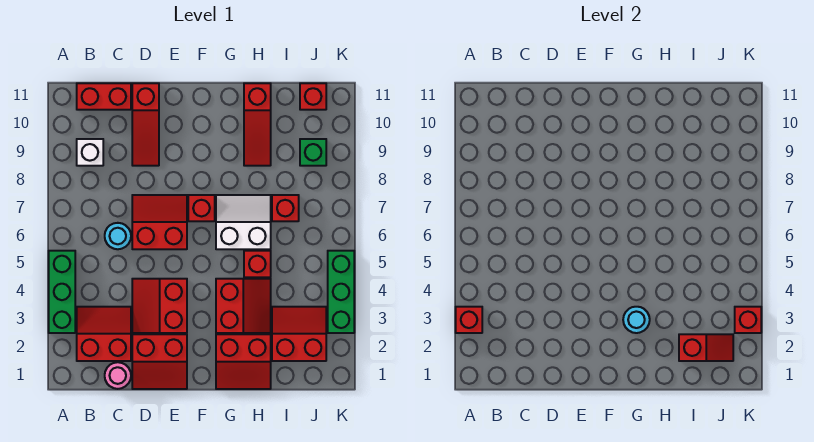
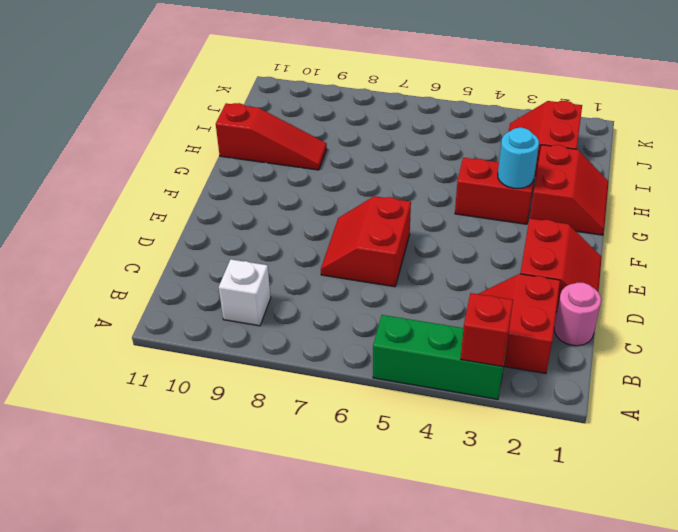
none -> red brick B11:C11 level 1
none -> cyan round brick C6 level 1
none -> red slope D3:E4 level 1 top E

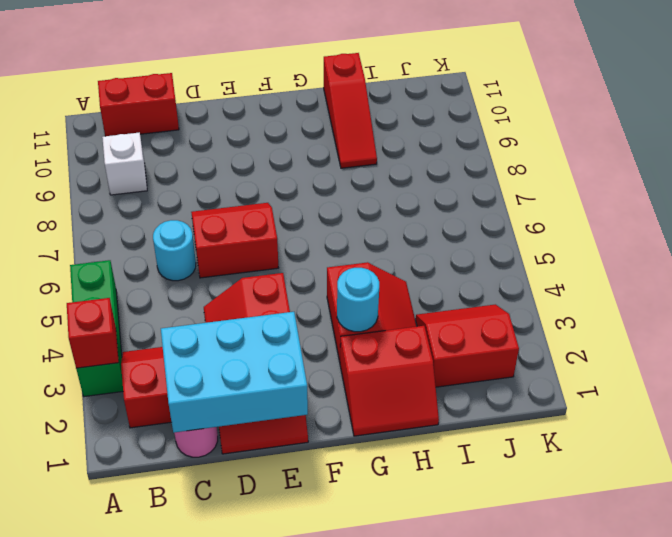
cyan brick C1:E2 level 2 -> none
none -> red slope D9:D11 level 1 top 11
none -> red brick F7 level 1
none -> white slope G6:H7 level 1 top 6

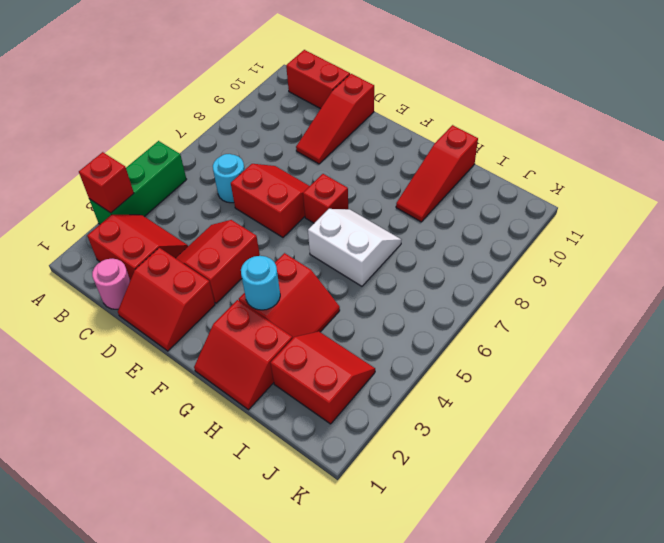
none -> white brick B9 level 1
none -> red brick H5 level 1
none -> red brick I7 level 1

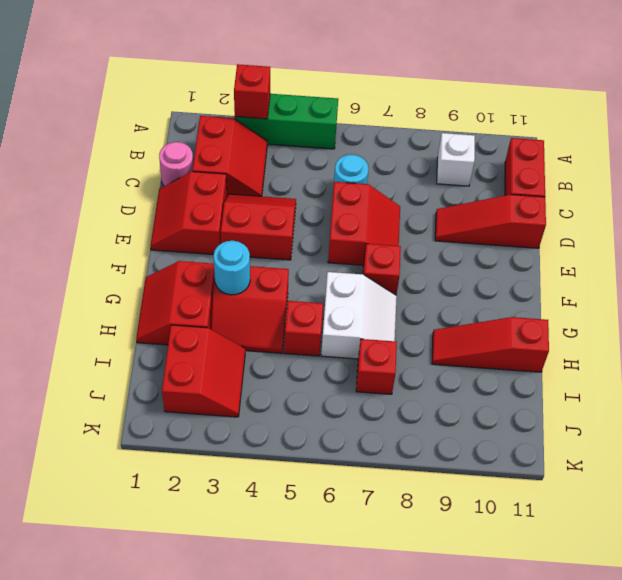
none -> green brick J9 level 1
none -> red brick J11 level 1
none -> green brick K3:K5 level 1

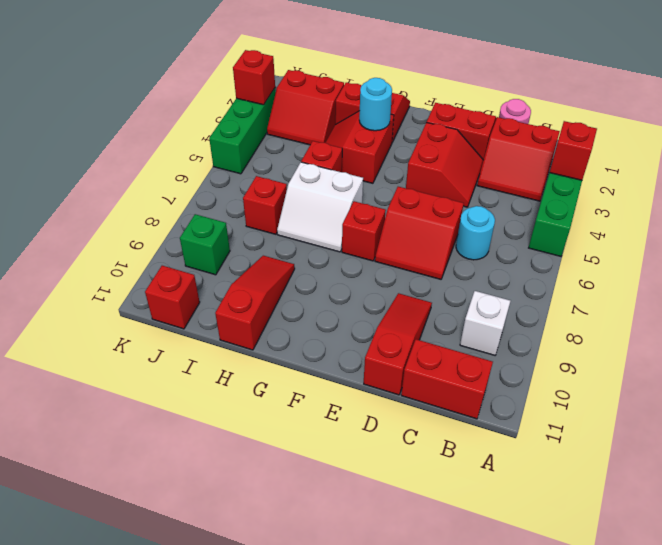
none -> red slope I2:J2 level 2 top I

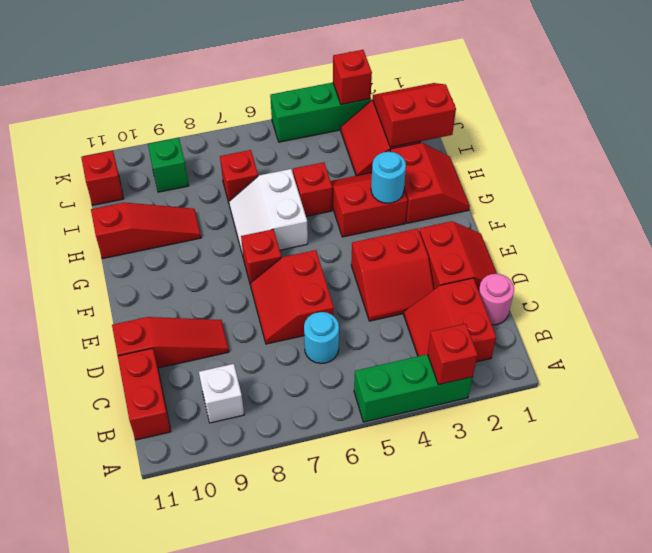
red slope I1:J2 level 2 top I -> red slope I2:J2 level 2 top I

